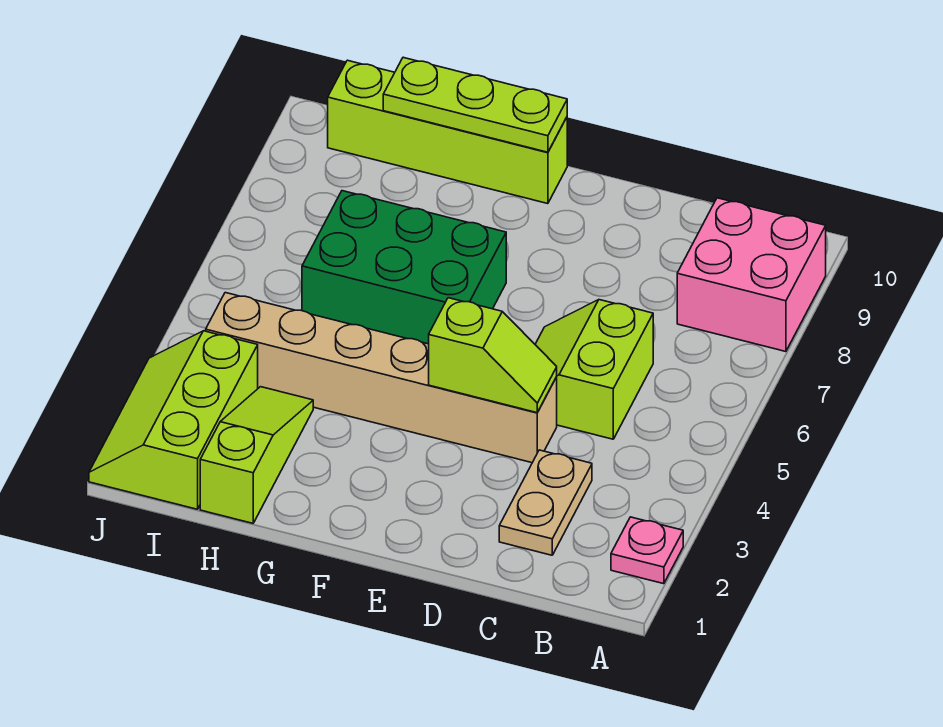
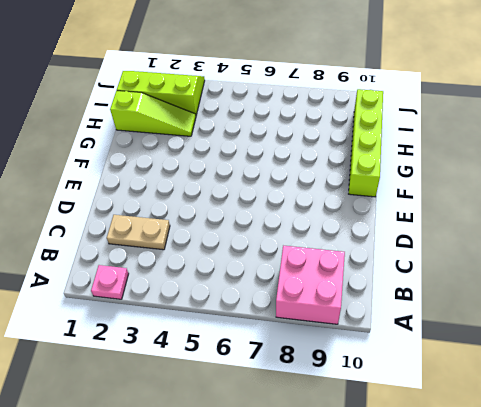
none -> lime slope C5:D6 level 1 top C
none -> tan brick D4:I4 level 1

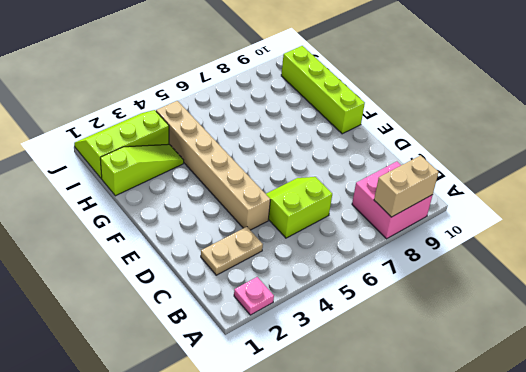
tan brick A8:A9 level 2 -> none
none -> green brick F6:H7 level 1
none -> lime slope D4:E4 level 2 top E

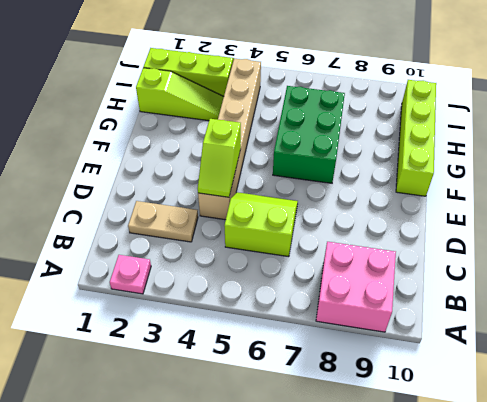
none -> lime plate F10:H10 level 2

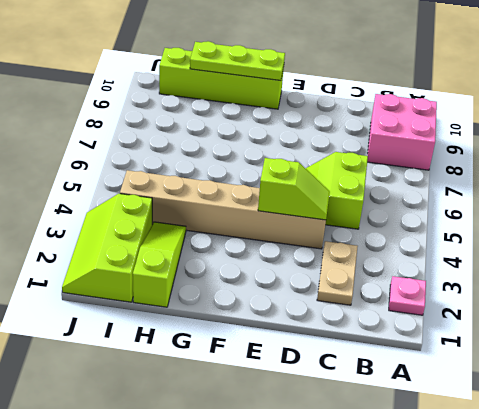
none -> green brick F6:H7 level 1

